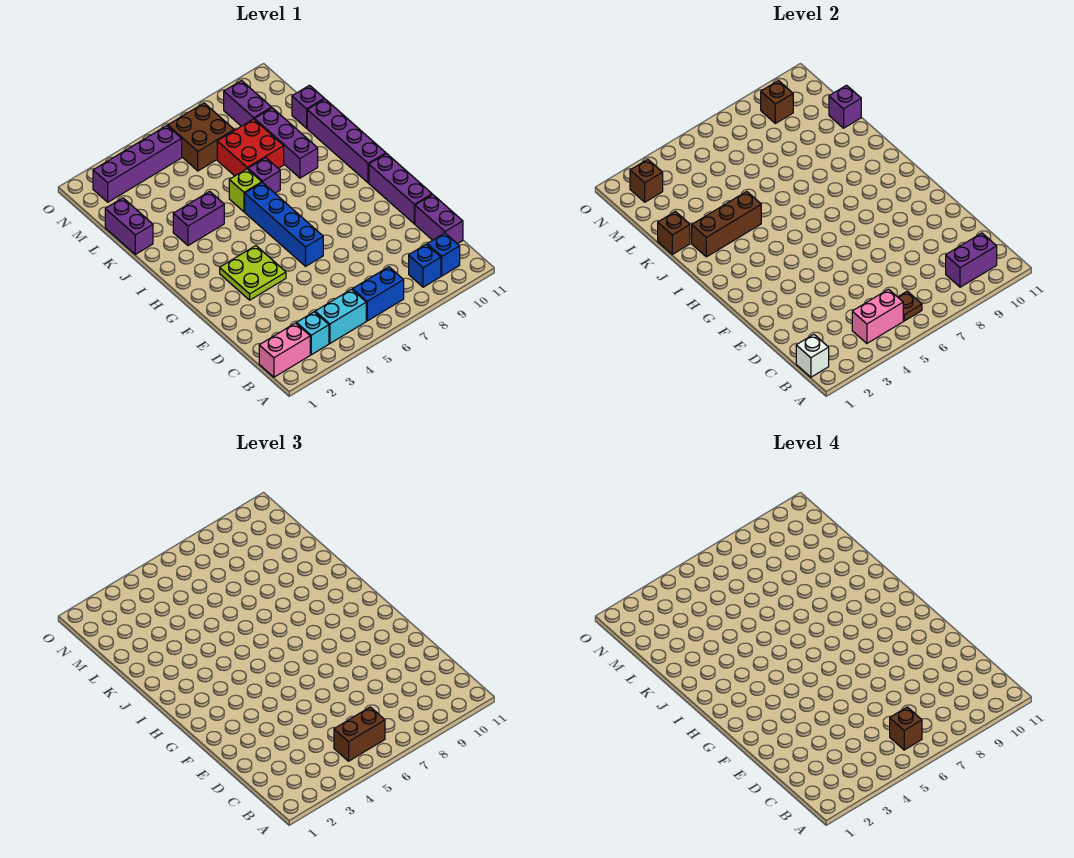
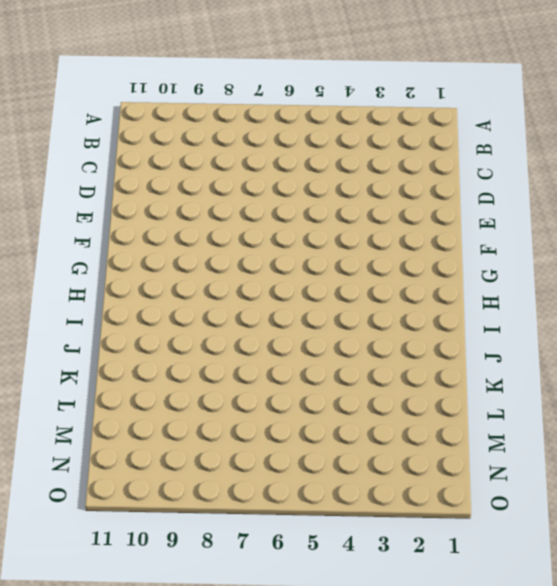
none -> pink brick B1:B2 level 1
none -> cyan brick B3 level 1
none -> cyan brick B4:B5 level 1
none -> blue brick B6:B7 level 1

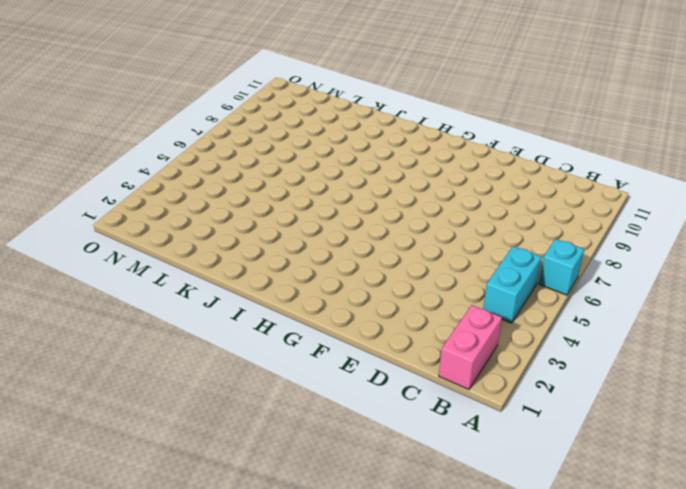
cyan brick A6 level 1 -> cyan brick B3 level 1
none -> blue brick B6:B7 level 1
none -> blue brick B9 level 1
none -> blue brick B10 level 1
none -> purple brick C11:D11 level 1

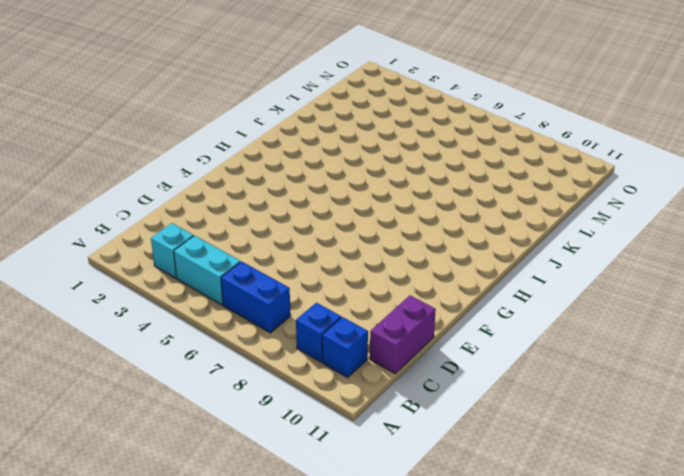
none -> pink brick B1:B2 level 1
none -> purple brick E11:G11 level 1
none -> lime plate F3:G4 level 1
none -> blue brick F6:I6 level 1

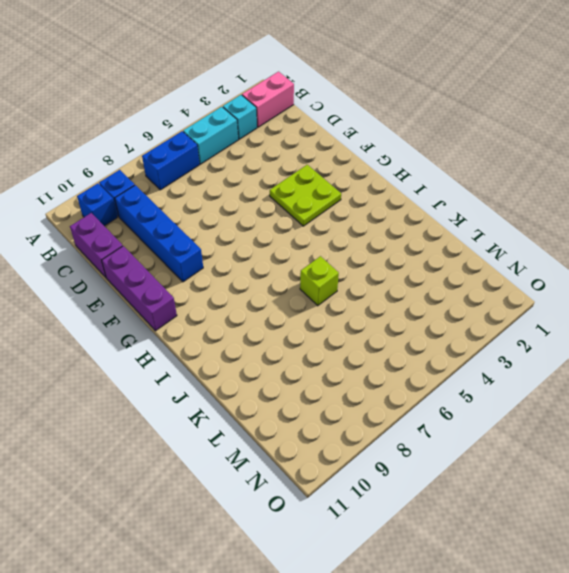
blue brick C9:F9 level 1 -> blue brick F6:I6 level 1
none -> purple brick H11:K11 level 1
none -> purple brick J3:J4 level 1
none -> purple brick J7 level 1
none -> purple brick J9:L9 level 1

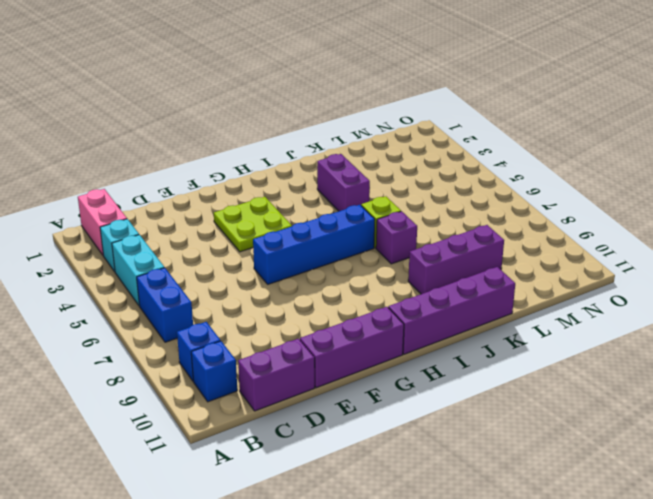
none -> purple brick K1:L1 level 1
none -> red brick K7:L8 level 1
none -> purple brick L11 level 1
none -> brown brick M6:N7 level 1

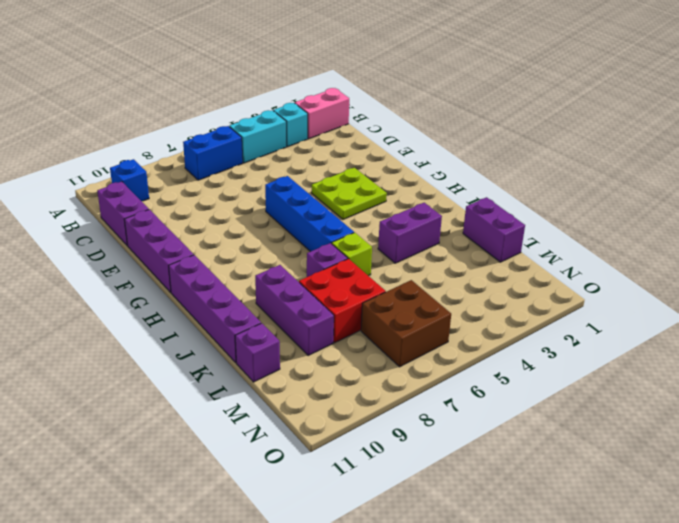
none -> blue brick B9 level 1
none -> purple brick M9:N9 level 1
none -> purple brick N2:N5 level 1
none -> white brick B1 level 2

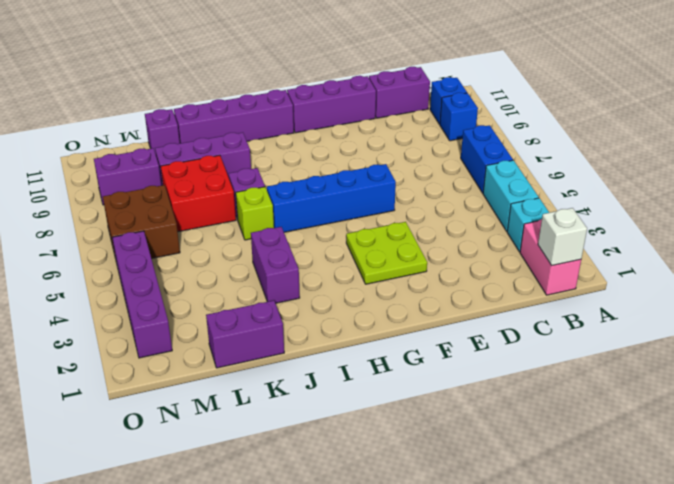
none -> pink brick B4:B5 level 2
none -> brown plate B6 level 2
none -> purple brick B9:B10 level 2
none -> brown brick J2:J4 level 2

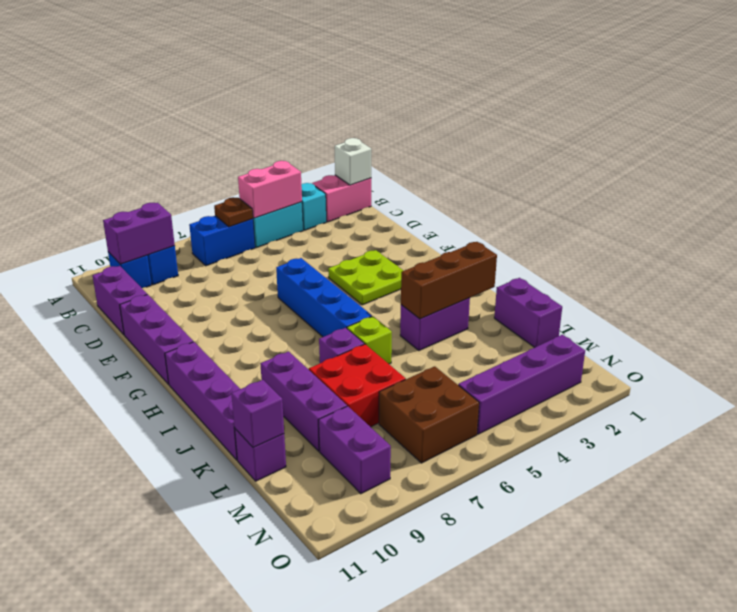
none -> brown brick K1 level 2
none -> brown brick N2 level 2
none -> brown brick N9 level 2
none -> brown brick B5:B6 level 3

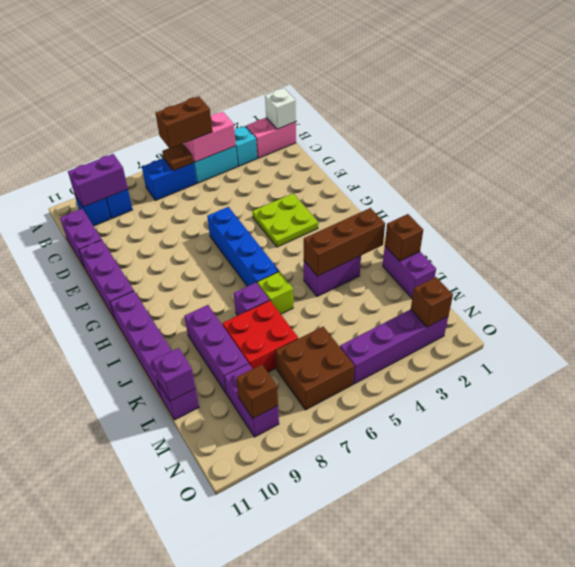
none -> brown brick B6 level 4

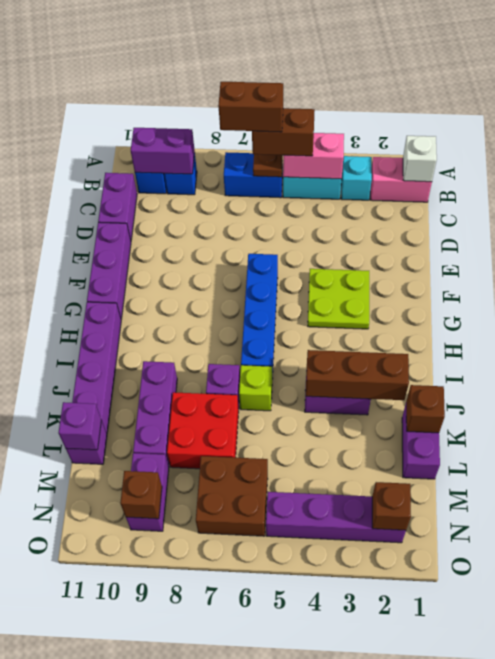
brown brick B6:B7 level 4 -> brown brick B6 level 4

